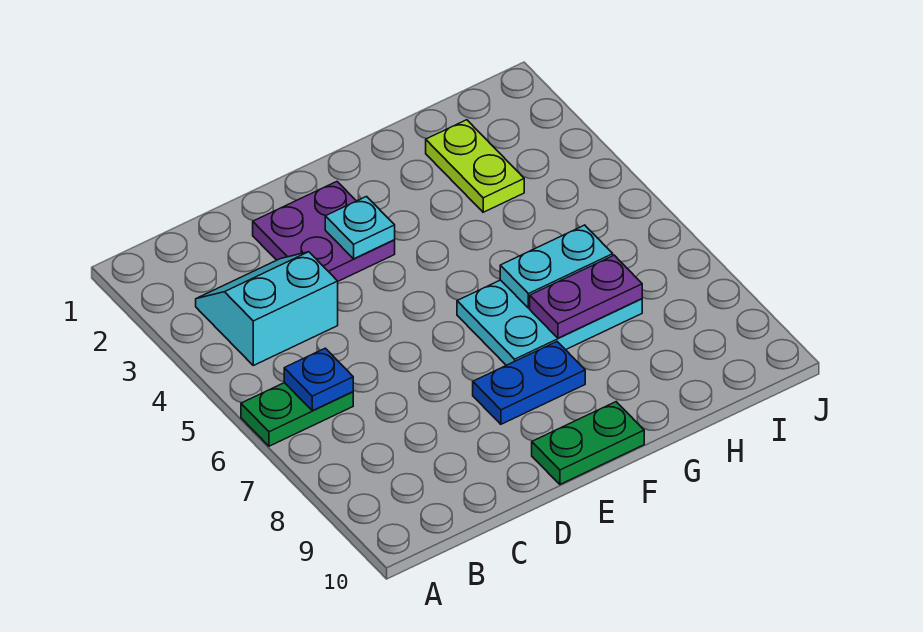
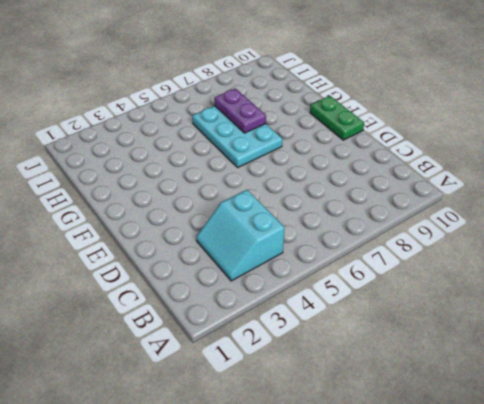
none -> green plate A6:B6 level 1
none -> purple plate D2:E3 level 1

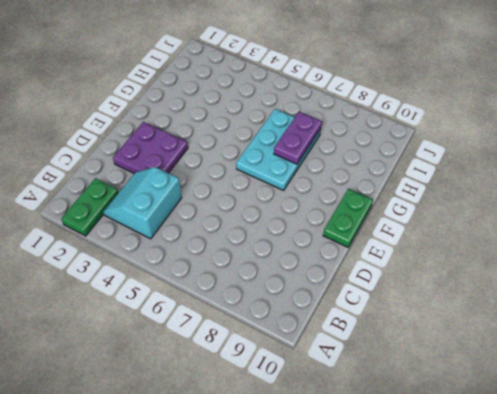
green plate A2:B2 level 1 -> green plate A6:B6 level 1
none -> blue plate E8:F8 level 1
none -> lime plate H2:H3 level 1

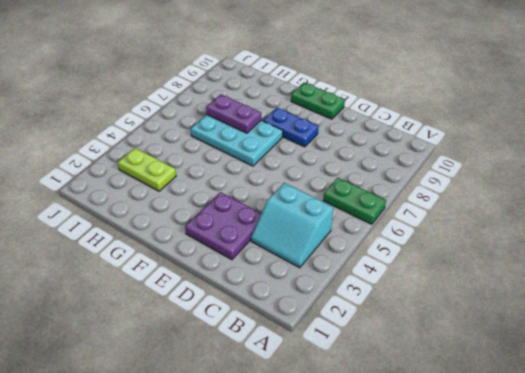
lime plate H3:I3 level 1 -> lime plate H2:H3 level 1
none -> blue plate B6 level 2
none -> cyan plate E3 level 2

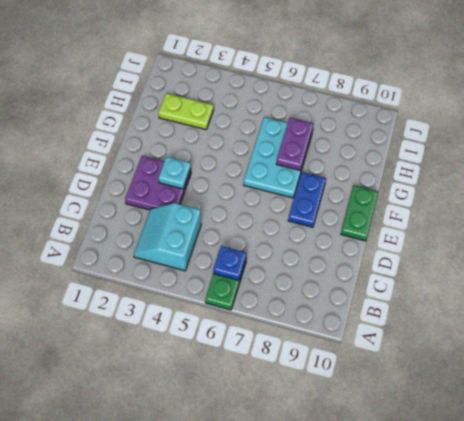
none -> cyan plate G6:H6 level 2

